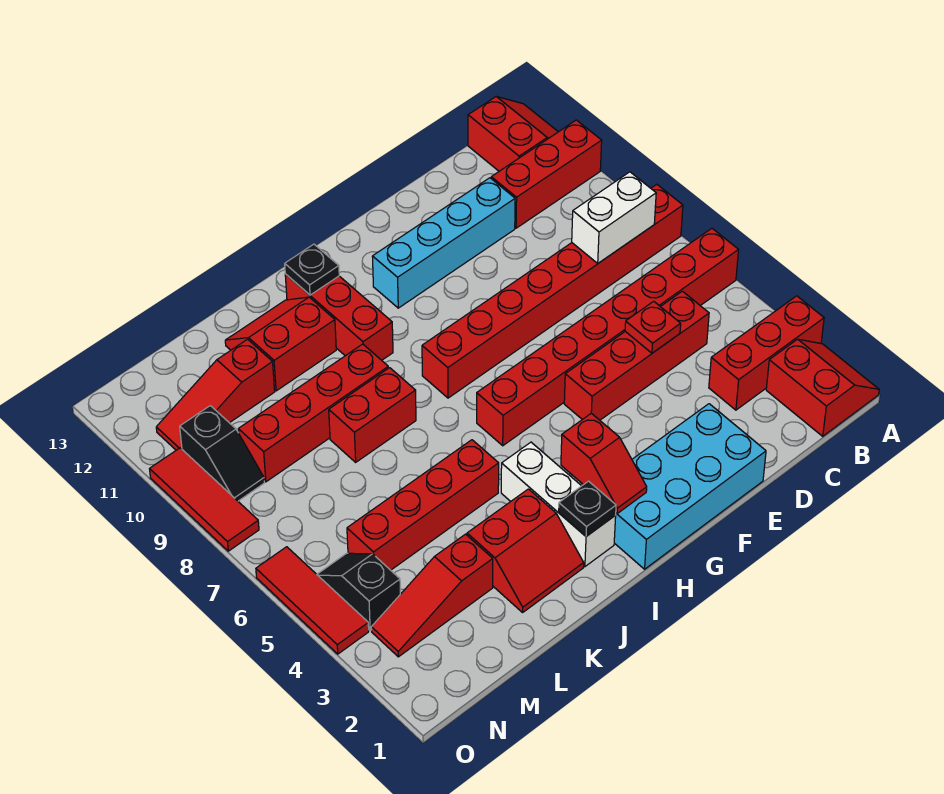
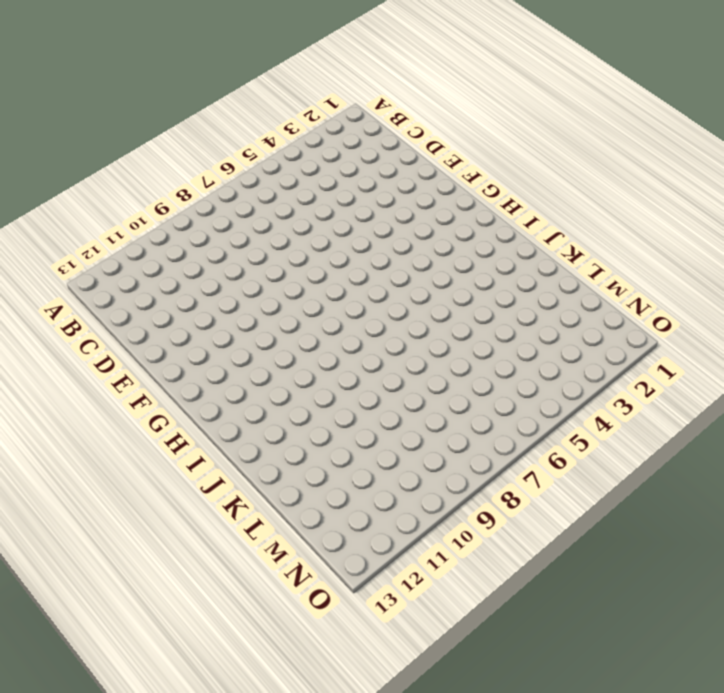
none -> red slope A1:B2 level 1 top B
none -> red brick A3:C3 level 1
none -> red brick A6:H6 level 1

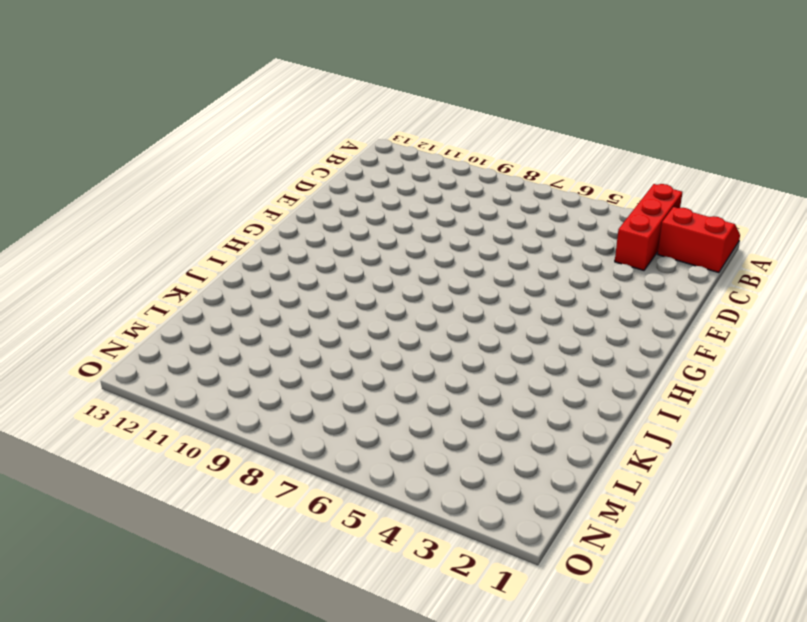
none -> red brick A6:H6 level 1
none -> red brick A8:H8 level 1
none -> red brick A11:C11 level 1

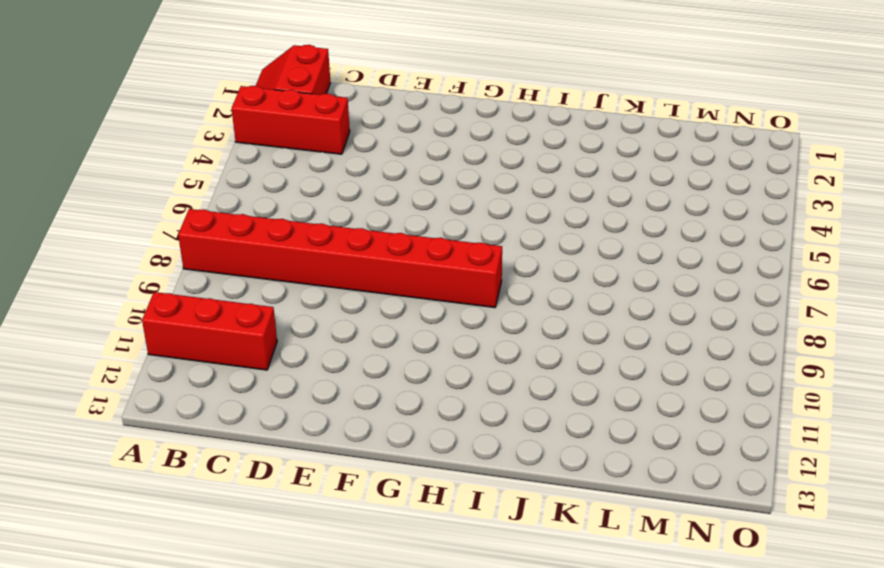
none -> red brick A6:H6 level 1
none -> red slope A12:B13 level 1 top B
none -> red brick C5:F5 level 1

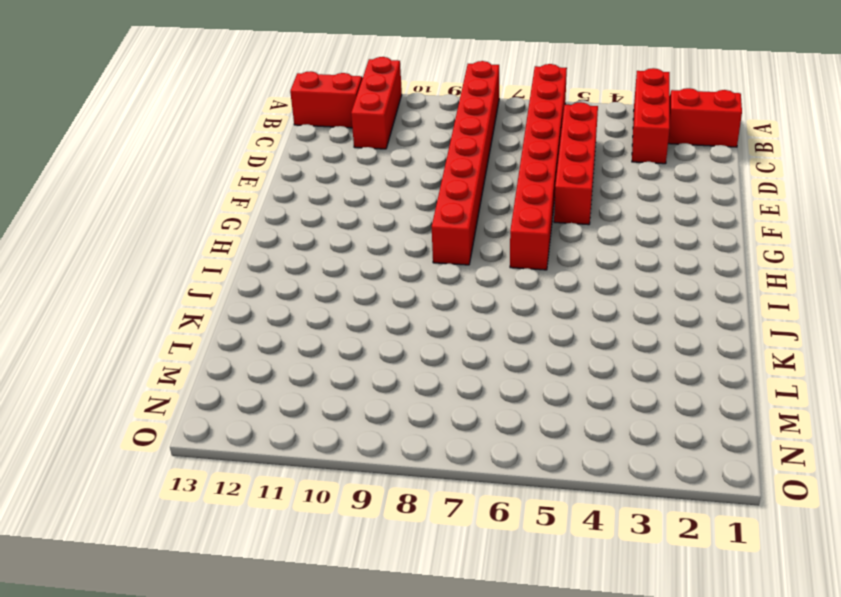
none -> cyan brick D11:G11 level 1
none -> cyan brick E1:H2 level 1
none -> white brick I2:I4 level 1

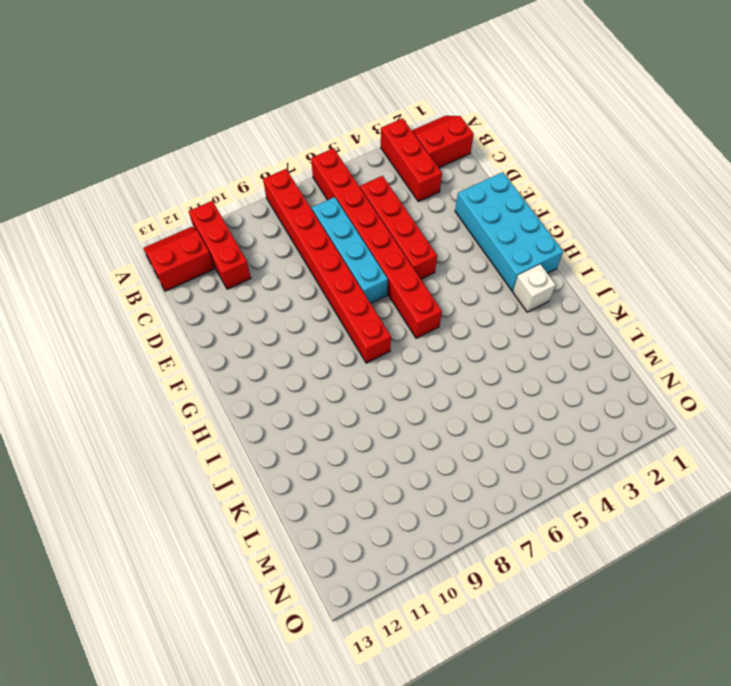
cyan brick C7:F7 level 1 -> cyan brick D11:G11 level 1
white brick I2 level 1 -> white brick I2:I4 level 1
none -> red brick I10:I12 level 1
none -> red slope J2:K3 level 1 top 3
none -> red brick J5:M5 level 1

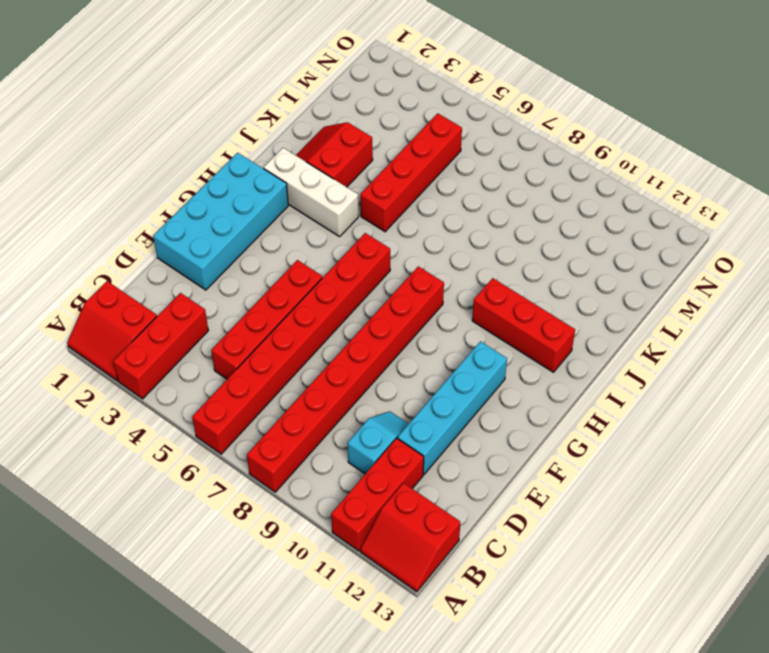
cyan slope C10:D10 level 1 top C -> none
none -> red brick J8:K8 level 1
none -> red brick J9:M9 level 1
none -> red slope J11:K12 level 1 top 11

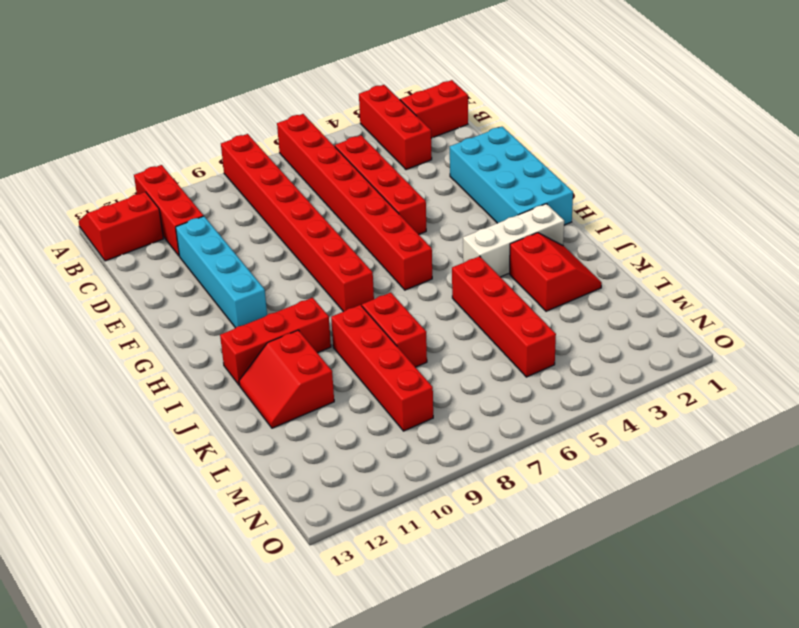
none -> red slope L3:N3 level 1 top L
none -> red slope L11:N11 level 1 top L
none -> black slope N4:N5 level 1 top 4

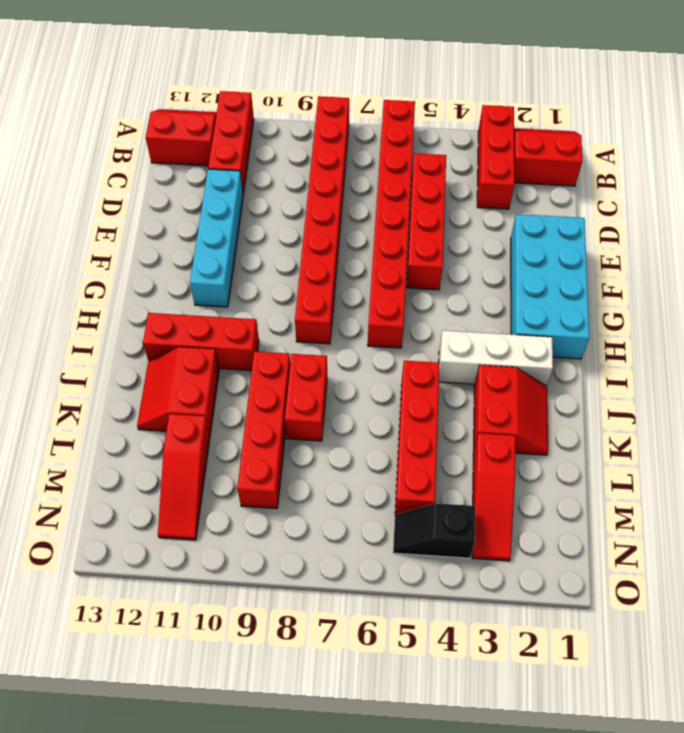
none -> black slope N9:N10 level 1 top 10
none -> red tile O4:O6 level 1
none -> red tile O8:O10 level 1

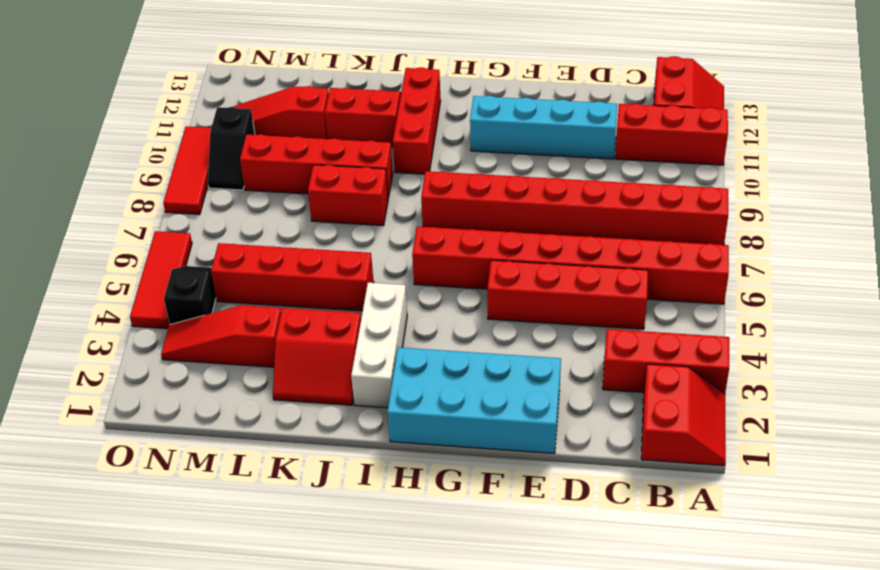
none -> white brick B8:C8 level 2
none -> red plate D5 level 2
none -> red slope H2:H3 level 2 top 3

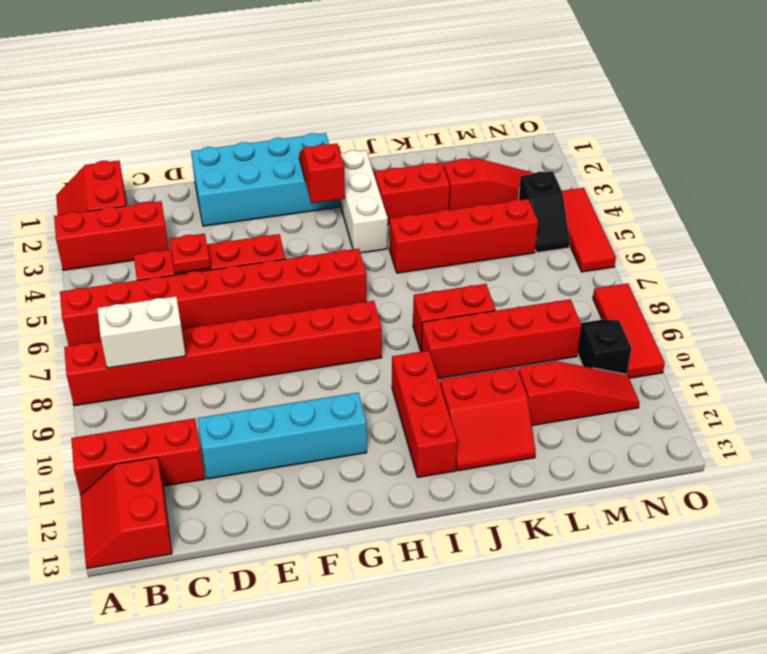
none -> black plate I2 level 2
none -> black plate I12 level 2

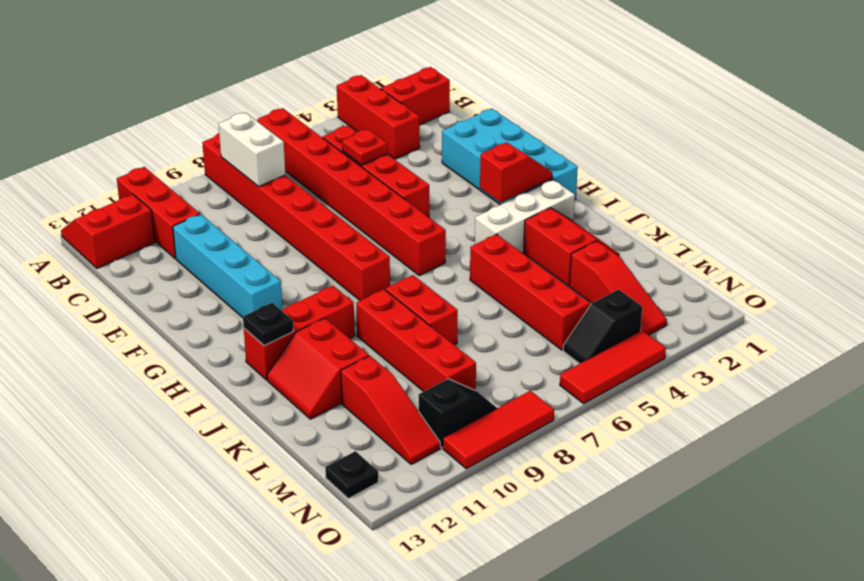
black plate N13 level 1 -> black plate I2 level 2

